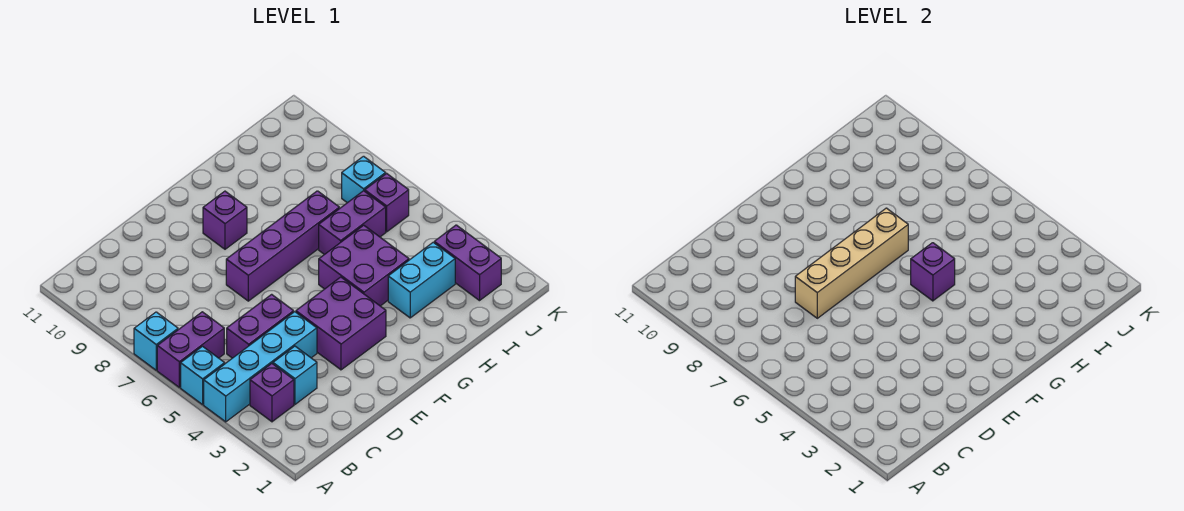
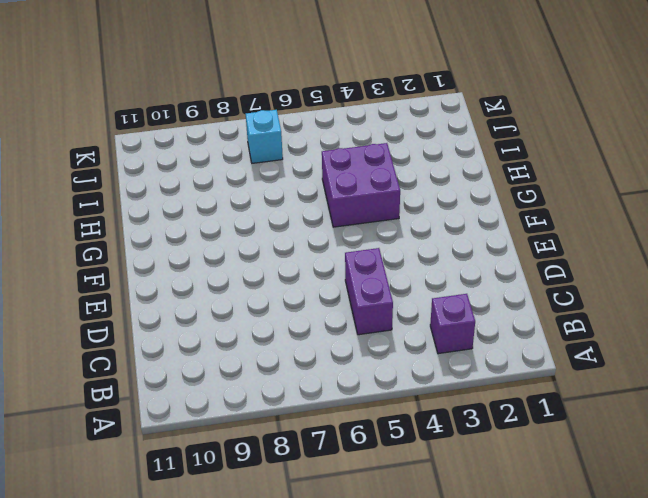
none -> cyan brick A4:D4 level 1
none -> cyan brick A5 level 1
none -> purple brick A6:B6 level 1

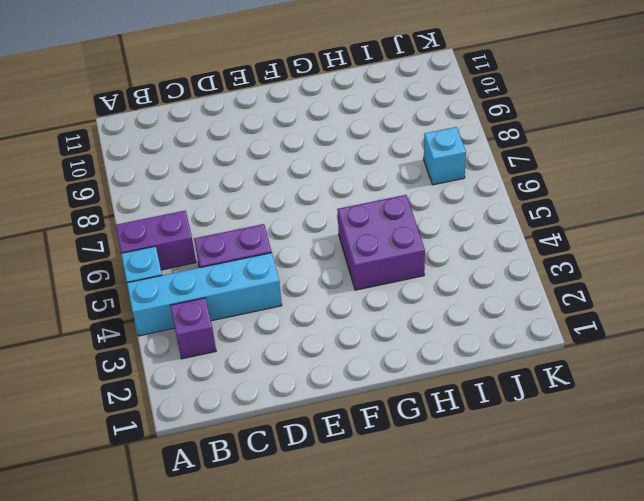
none -> cyan brick A7 level 1
none -> cyan brick C3 level 1
none -> purple brick E3:F4 level 1

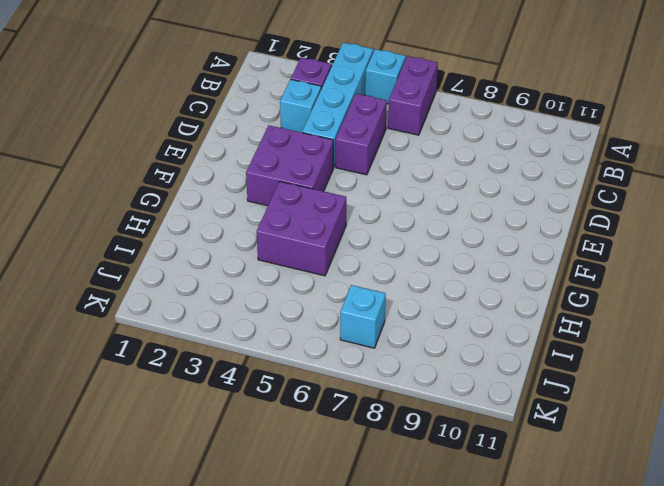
none -> cyan brick A7 level 1
none -> purple brick E7:H7 level 1
none -> purple brick F9 level 1

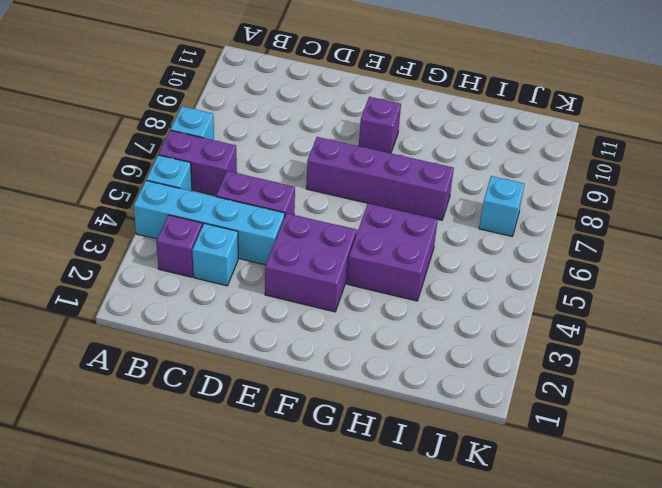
none -> cyan brick H3:I3 level 1
none -> purple brick H6:I6 level 1
none -> purple brick J2:J3 level 1

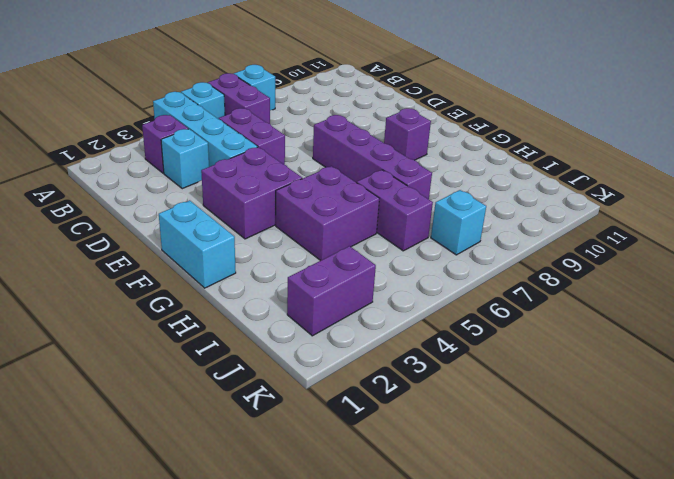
cyan brick F1:G1 level 1 -> cyan brick H3:I3 level 1
none -> purple brick J6 level 1
none -> tan brick D7:G7 level 2
none -> purple brick G5 level 2

